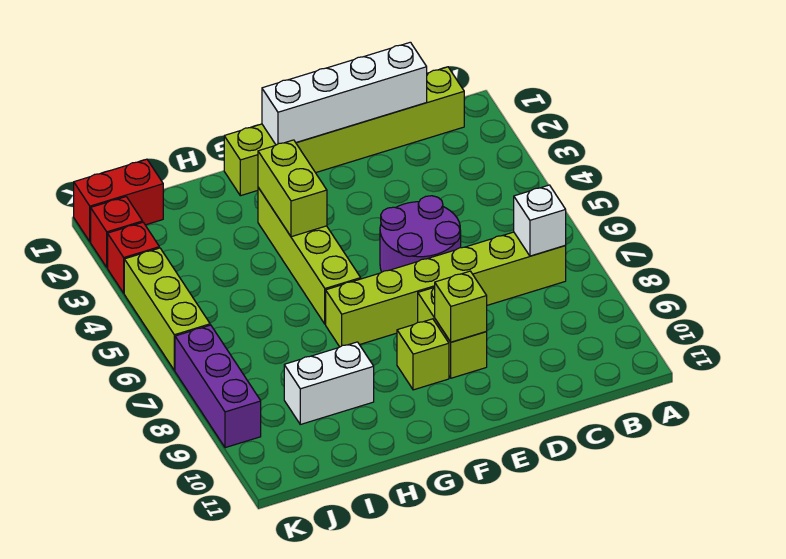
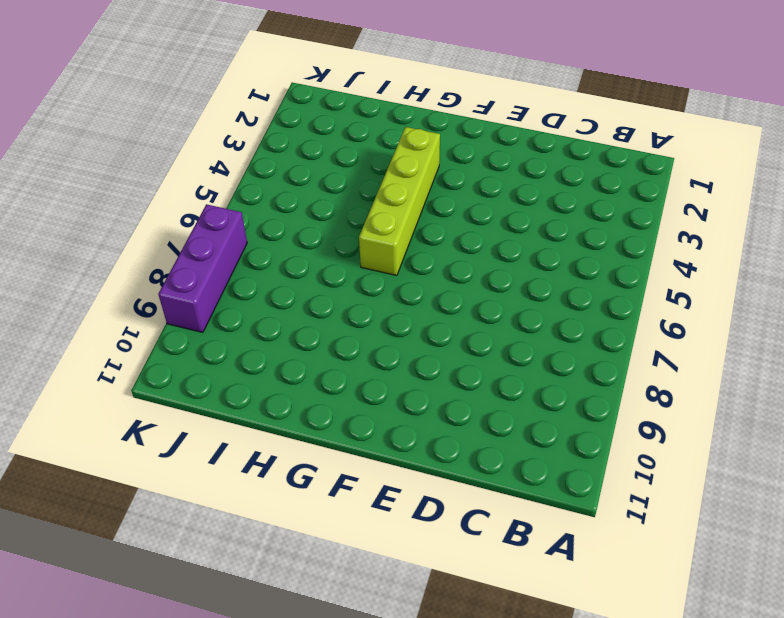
none -> lime brick B1:G1 level 1
none -> lime brick B7:G7 level 1
none -> purple round brick D5:E6 level 1

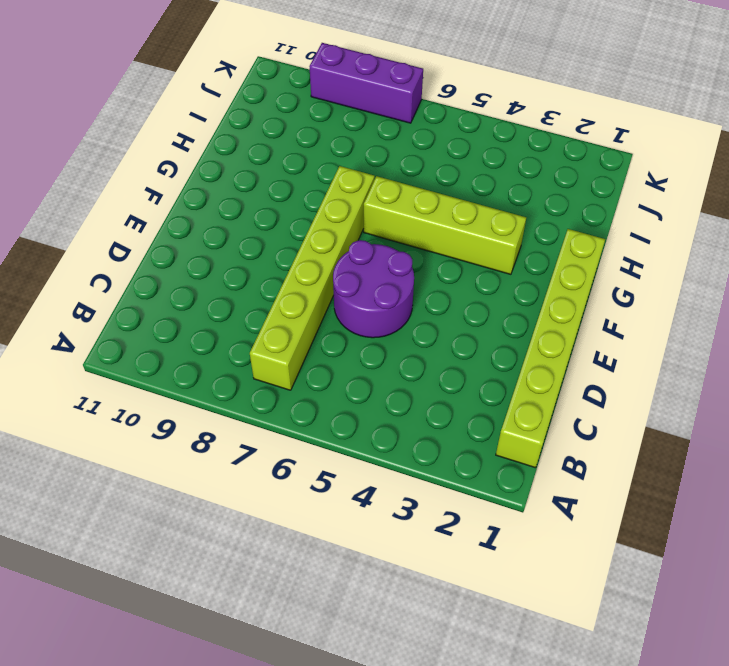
none -> lime brick E8:E9 level 1
none -> lime brick F9 level 1
none -> white brick H9:I9 level 1

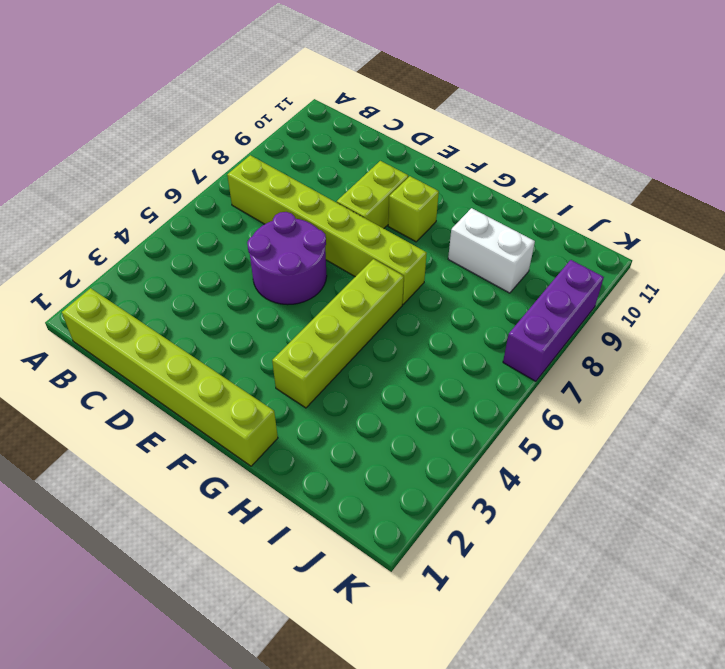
none -> red brick J1:K1 level 1
none -> red brick K2 level 1
none -> red brick K3 level 1

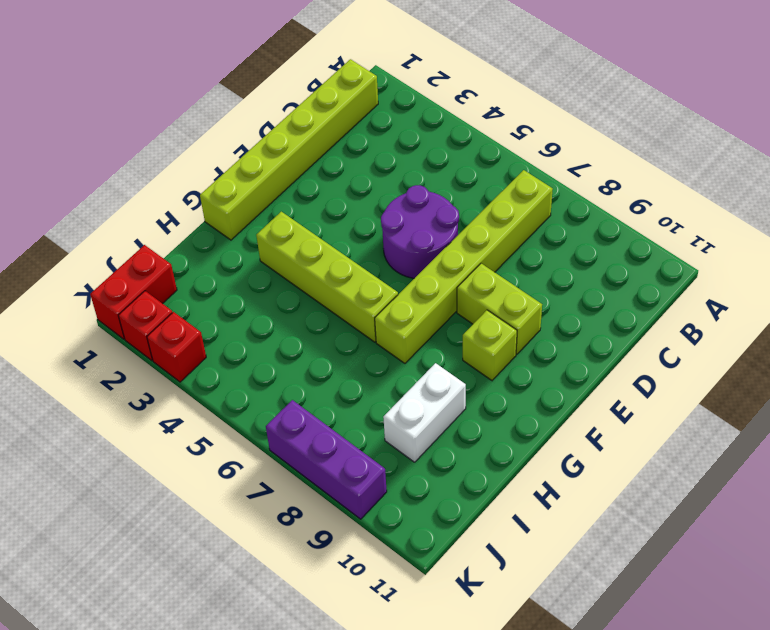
none -> lime brick K4:K6 level 1
none -> white brick B7 level 2
none -> white brick C1:F1 level 2

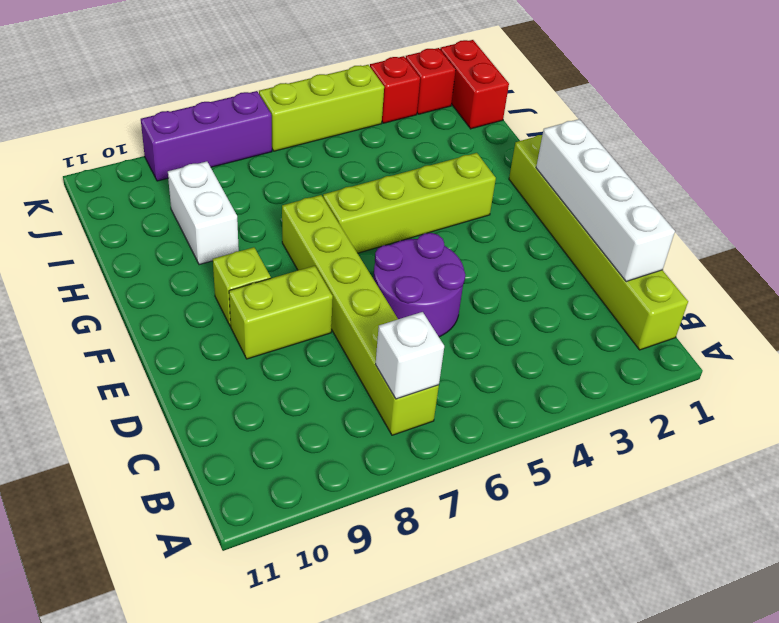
none -> lime brick E9 level 2
none -> lime brick G3:G4 level 2

